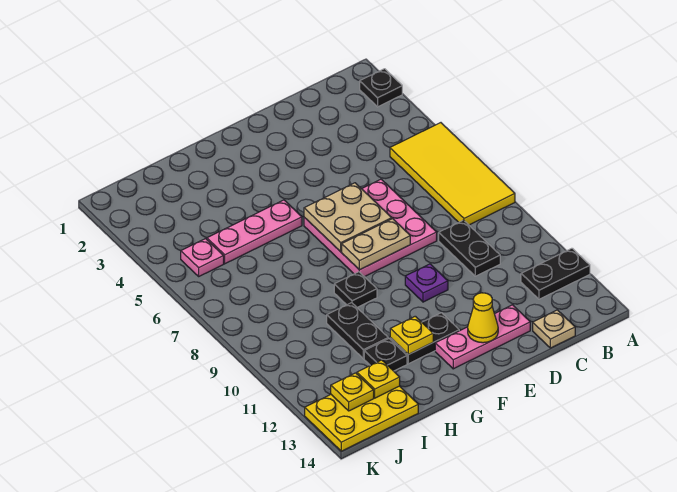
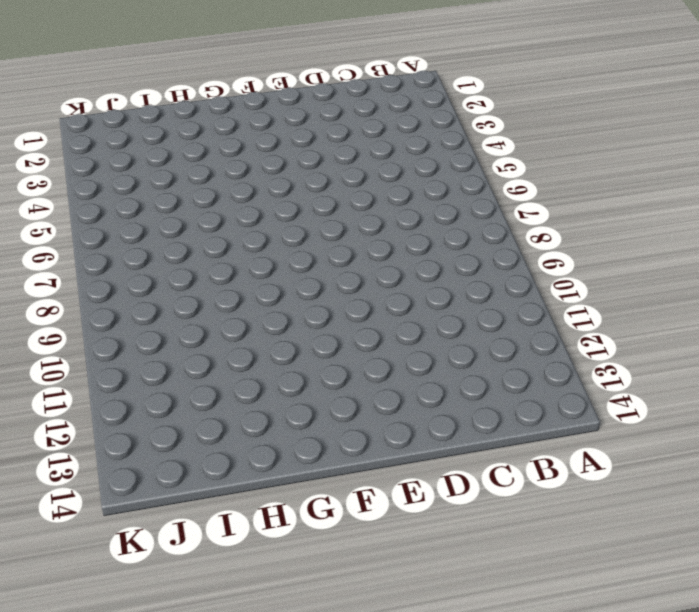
none -> black plate A2 level 1
none -> yellow tile A5:B8 level 1
none -> black plate A12:B12 level 1

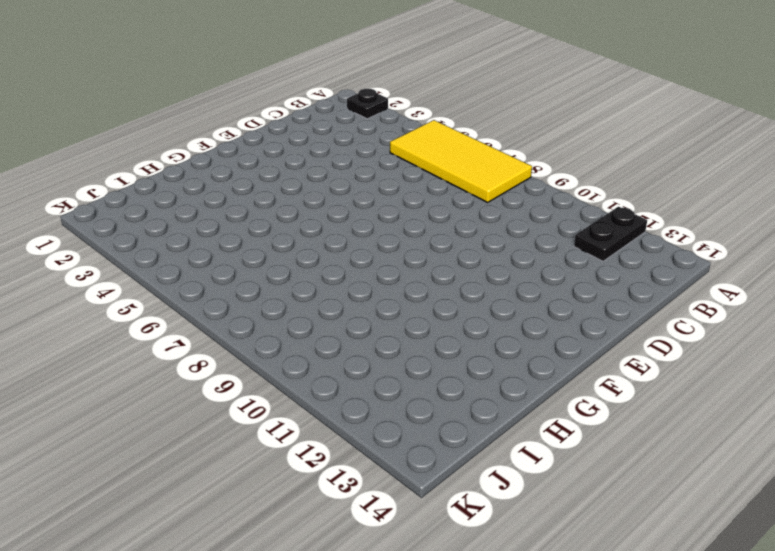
none -> black plate C9:C10 level 1
none -> tan plate C14 level 1
none -> pink plate D6:F8 level 1

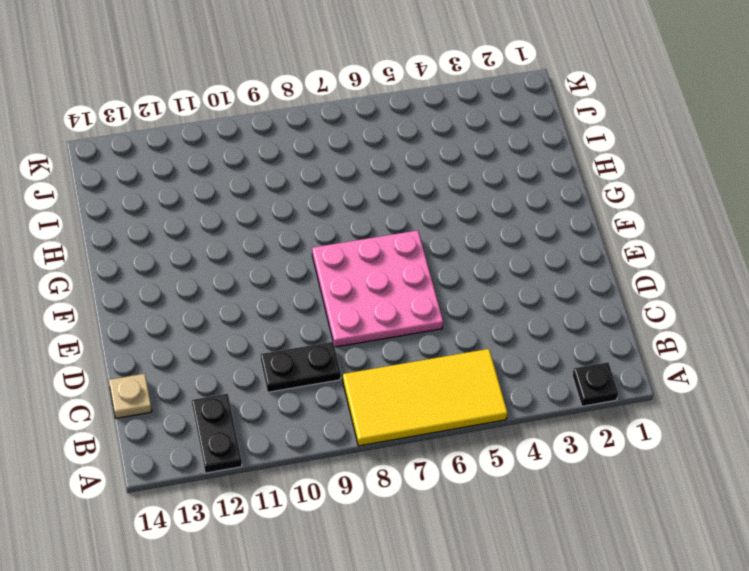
none -> pink plate D13:F13 level 1
none -> purple plate E10 level 1
none -> black plate F12:G12 level 1

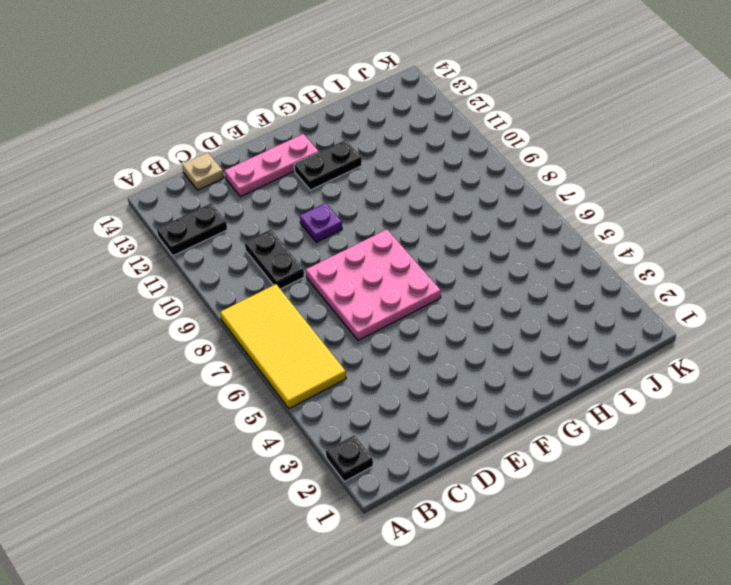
none -> pink plate G5:I5 level 1
none -> black plate G9 level 1
none -> black plate H10:H11 level 1

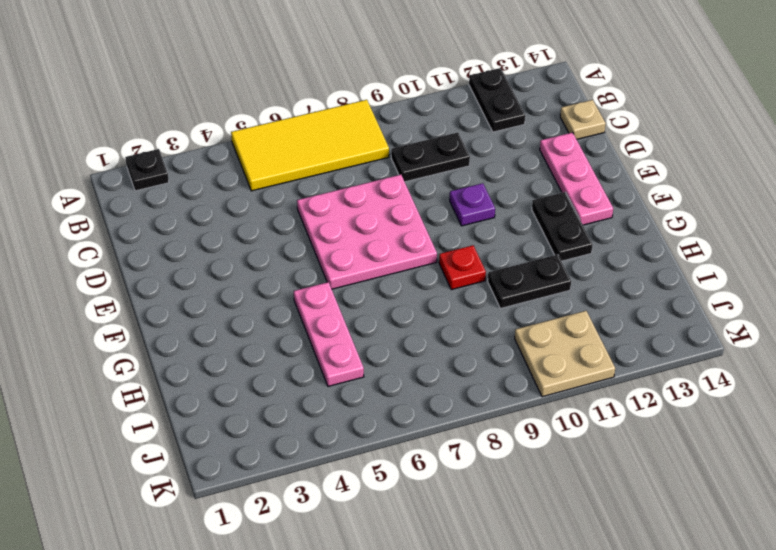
red plate G9 level 1 -> black plate G9 level 1
tan plate J10:K11 level 1 -> tan plate E6:F7 level 2
none -> black plate H12 level 1
none -> yellow plate I13:K14 level 1
none -> pink plate J5 level 1

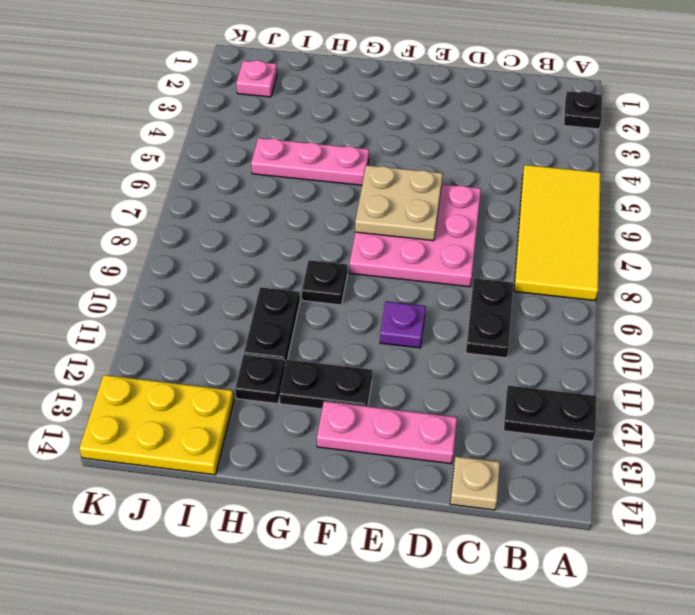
pink plate J2 level 1 -> pink plate J5 level 1
none -> tan plate E8:F8 level 2
none -> yellow cone E13 level 2
none -> yellow plate G12 level 2

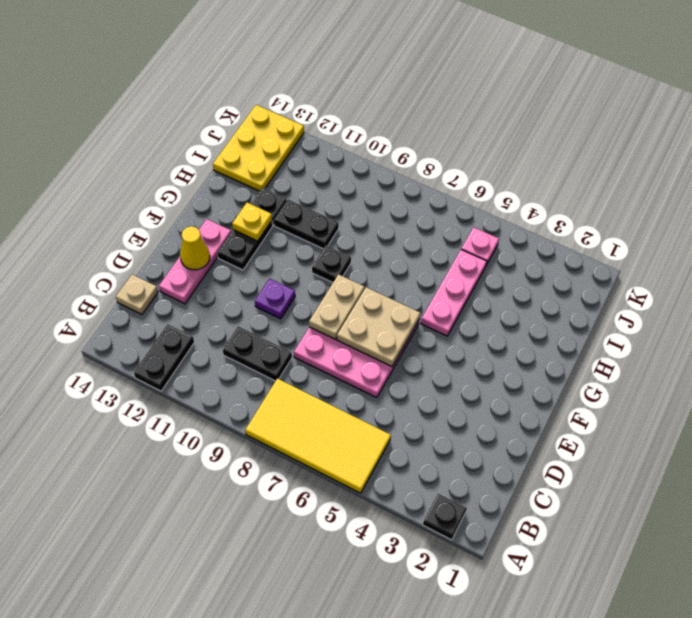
none -> yellow plate I13 level 2
none -> yellow plate J13 level 2

